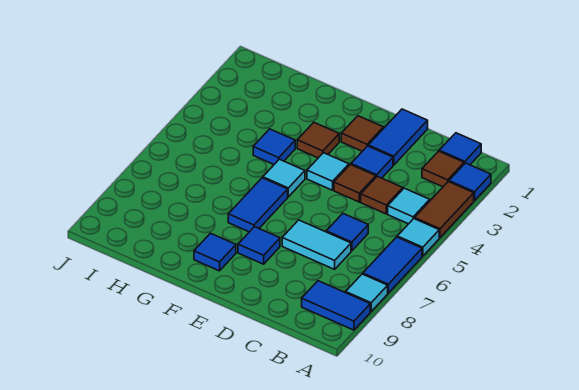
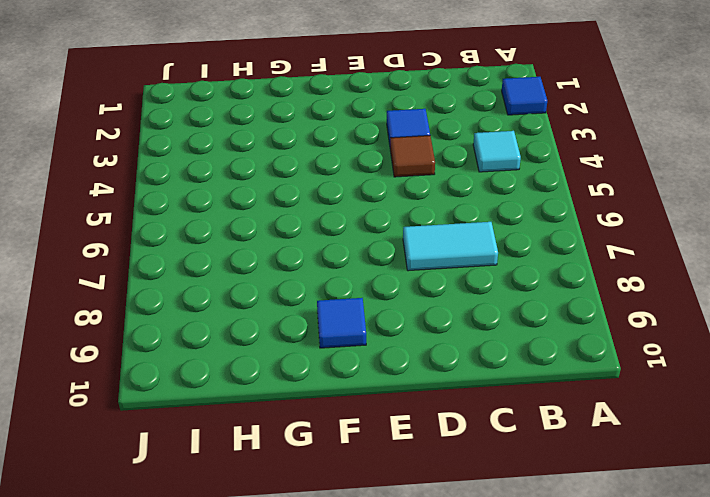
none -> brown tile A3:A4 level 1
none -> cyan tile A5 level 1
none -> blue tile A6:A7 level 1

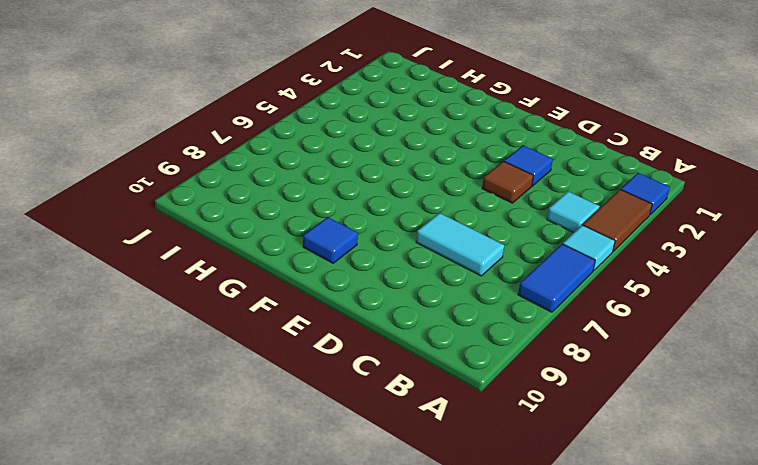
none -> cyan tile A8 level 1
none -> blue tile A9:B9 level 1
none -> blue tile B1 level 1

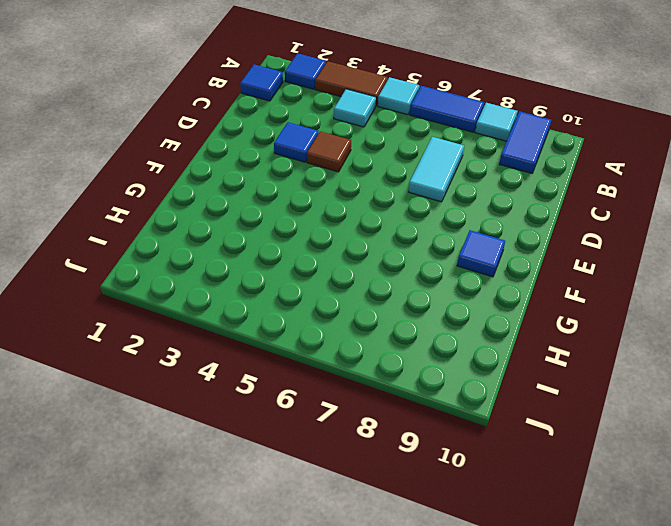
none -> brown tile B2 level 1
none -> brown tile C4 level 1
none -> blue tile C6 level 1

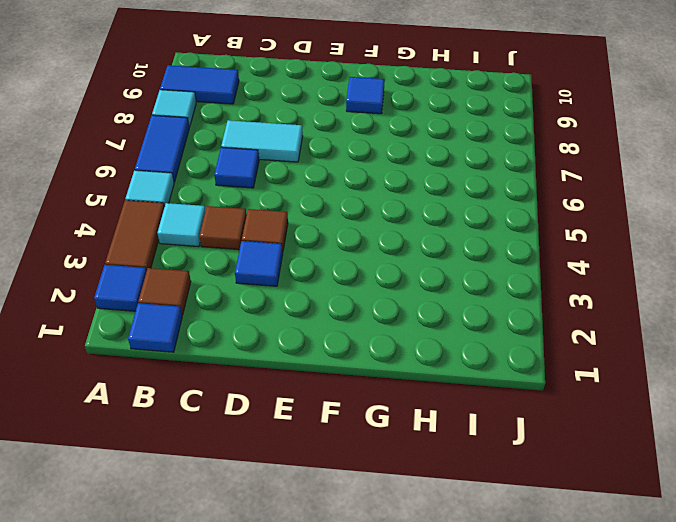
none -> blue tile D1:D2 level 1
none -> brown tile E2 level 1
none -> cyan tile E4 level 1

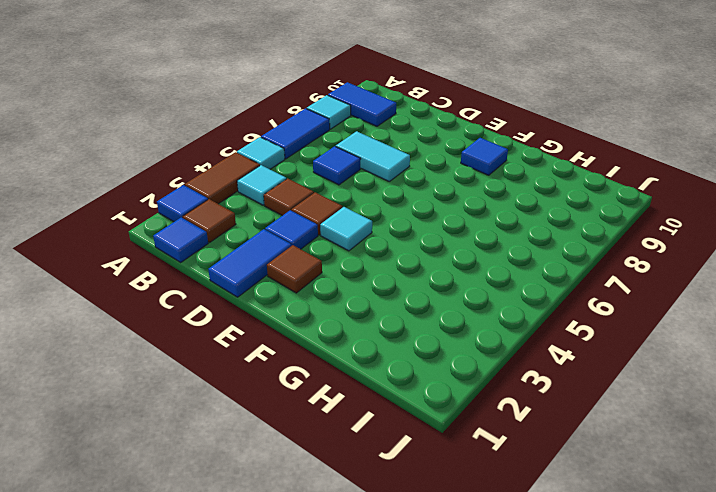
none -> blue tile E8 level 1
none -> brown tile F3 level 1
none -> cyan tile F5 level 1

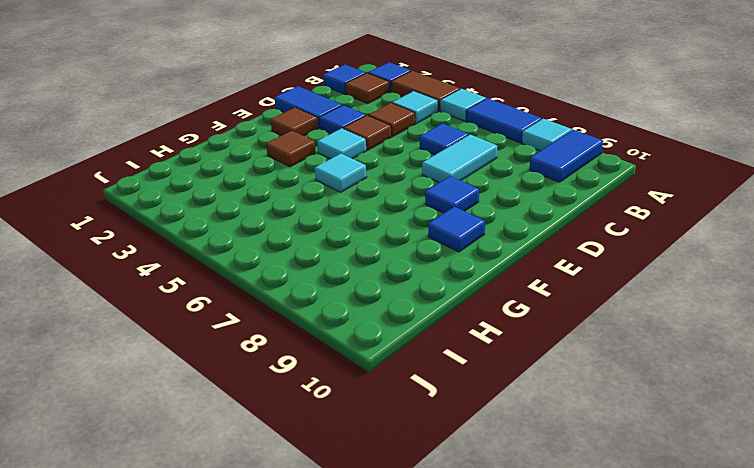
none -> blue tile F6:F7 level 1
none -> blue tile G4 level 1

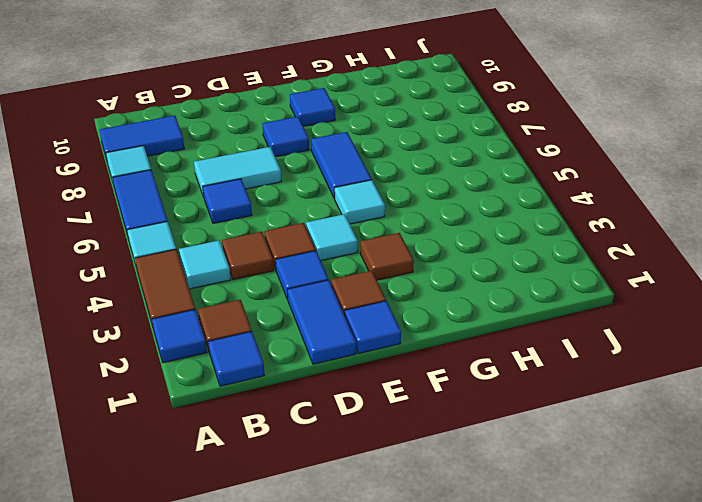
blue tile E1 level 1 -> blue tile G4 level 1

